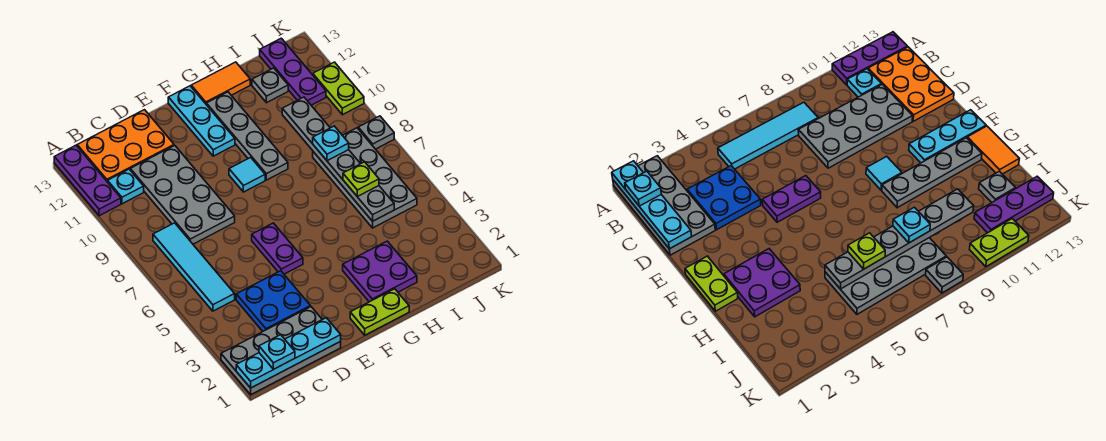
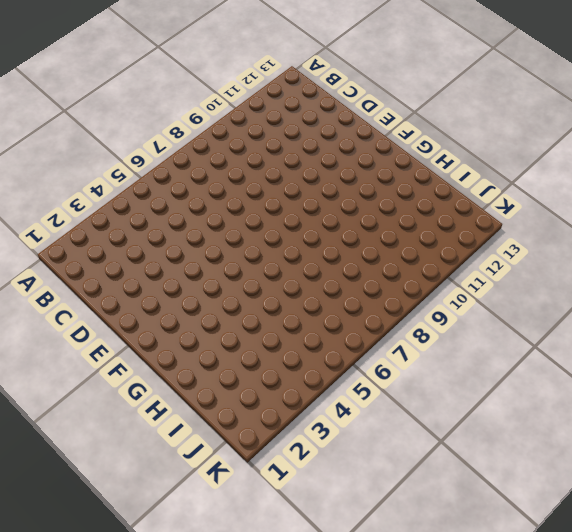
none -> grey plate A1:D2 level 1
none -> purple plate A11:A13 level 1
none -> cyan tile B5:B8 level 1

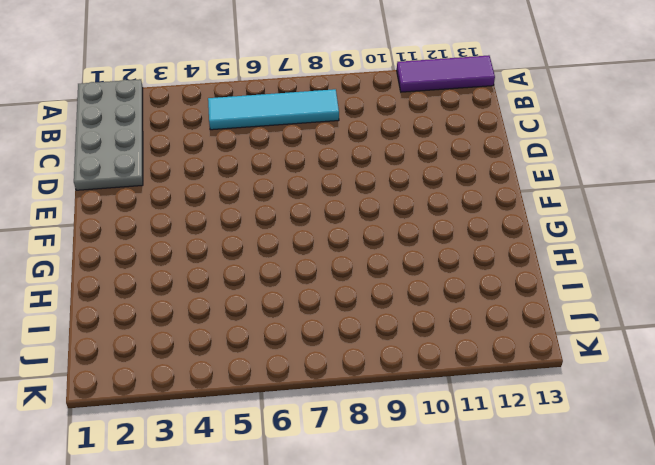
purple tile A11:A13 level 1 -> purple plate A11:A13 level 1
none -> cyan plate B11 level 1
none -> orange plate B12:D13 level 1
none -> blue plate C3:D4 level 1

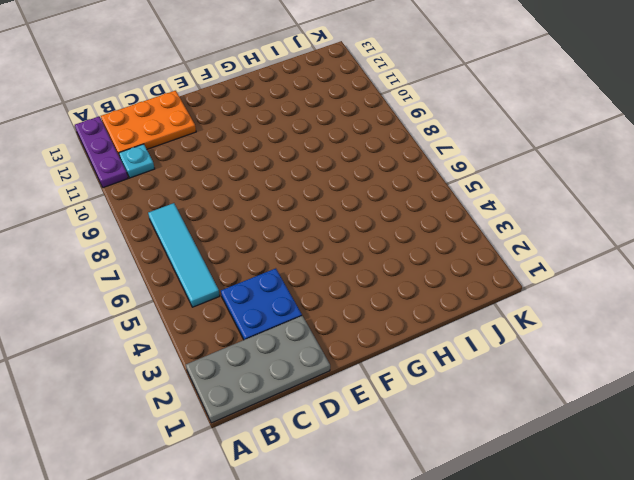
none -> grey plate C8:D11 level 1
none -> purple plate E5:E6 level 1
none -> lime plate F1:G1 level 1

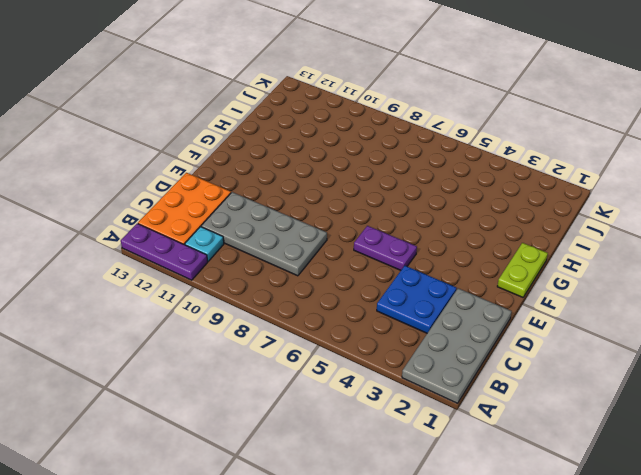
none -> cyan tile B5:B8 level 1
none -> cyan tile F9 level 1
none -> cyan plate F11:F13 level 1

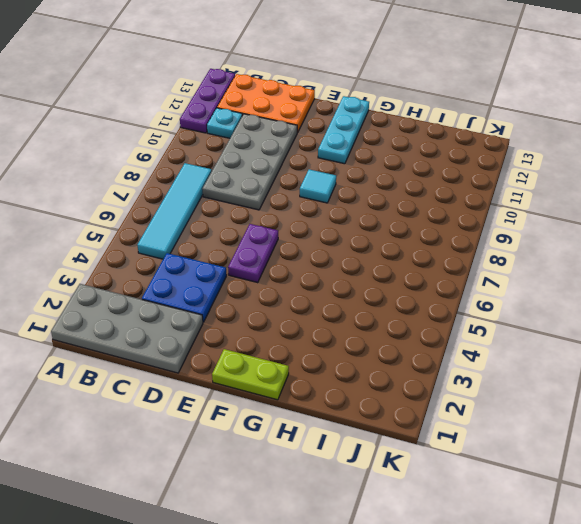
none -> purple plate G2:H3 level 1
none -> grey plate G9:G12 level 1
none -> orange tile G13:H13 level 1

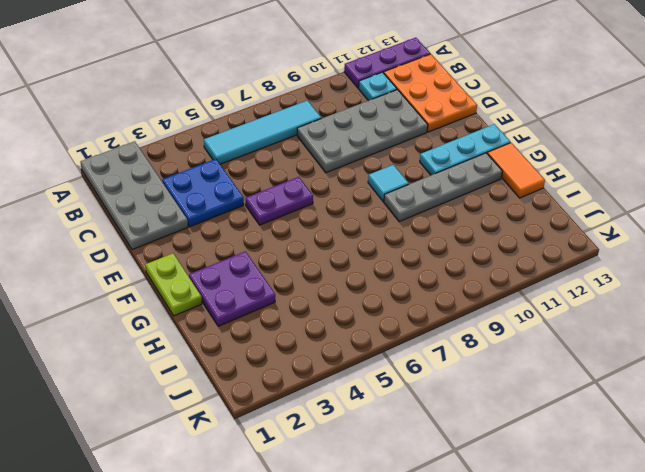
none -> grey plate I5:J8 level 1
none -> grey plate I12 level 1
none -> purple plate J11:J13 level 1

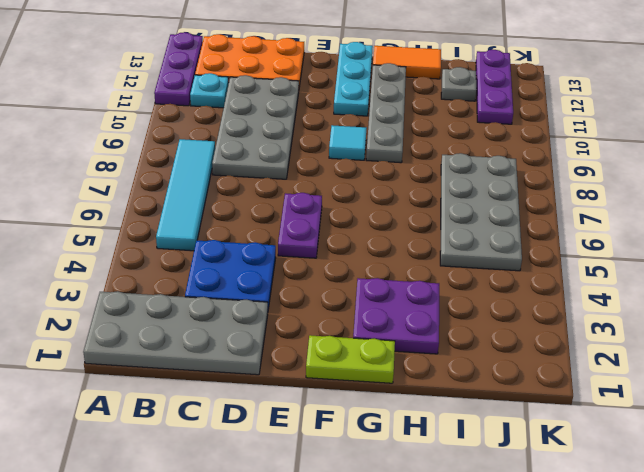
none -> grey plate K8 level 1
none -> lime plate K10:K11 level 1
none -> cyan plate A1:D1 level 2

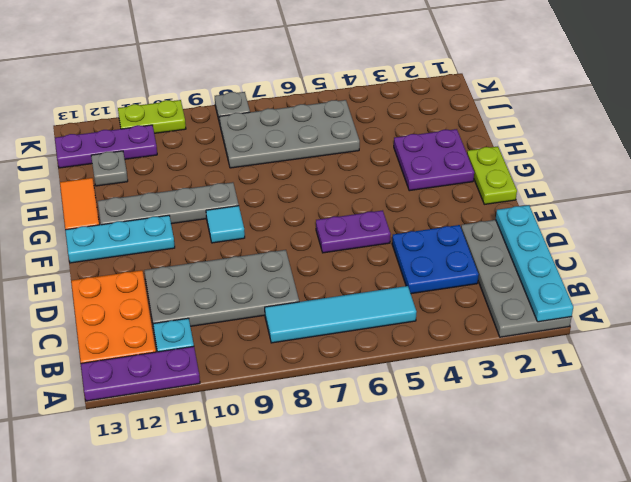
none -> grey plate I5:I10 level 2
none -> cyan plate B1 level 3
none -> lime plate I6 level 3

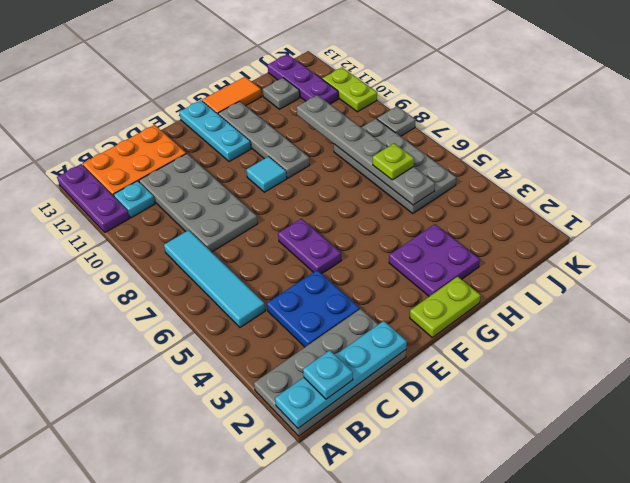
none -> cyan plate I8 level 3

